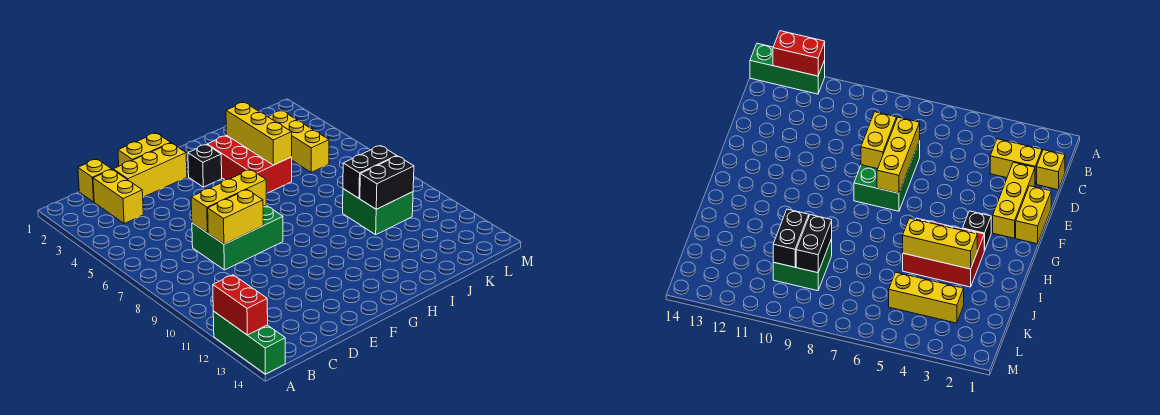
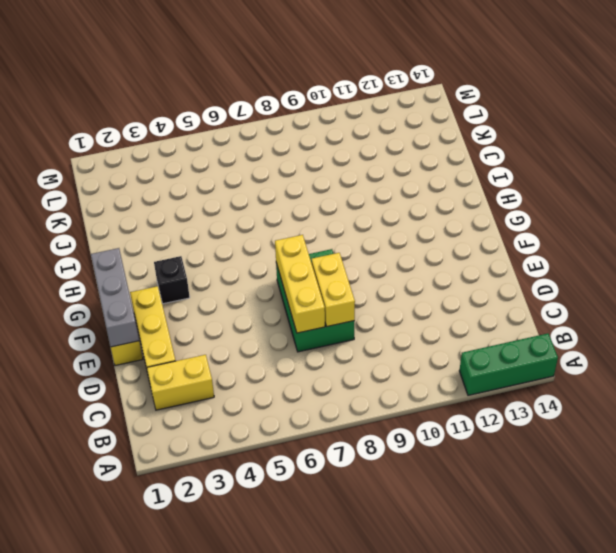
grey brick E1:G1 level 2 -> none
none -> yellow brick C1 level 1
none -> red brick H3:I5 level 1
none -> green brick J9:K10 level 1

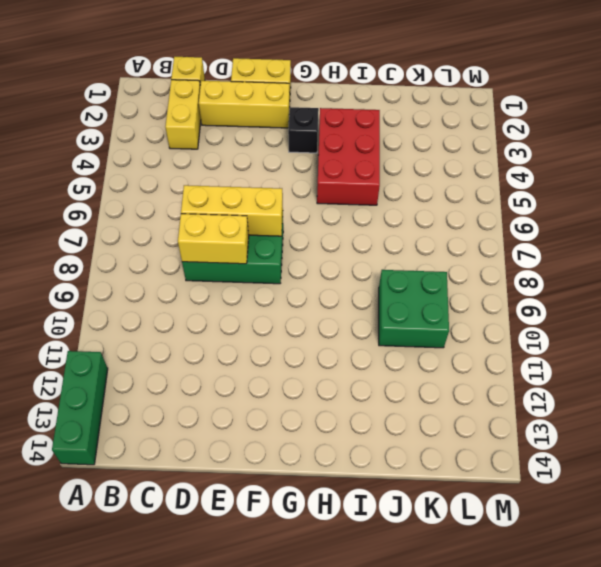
none -> yellow brick K3:K5 level 1
none -> red brick A12:A13 level 2
none -> yellow brick I3:I5 level 2

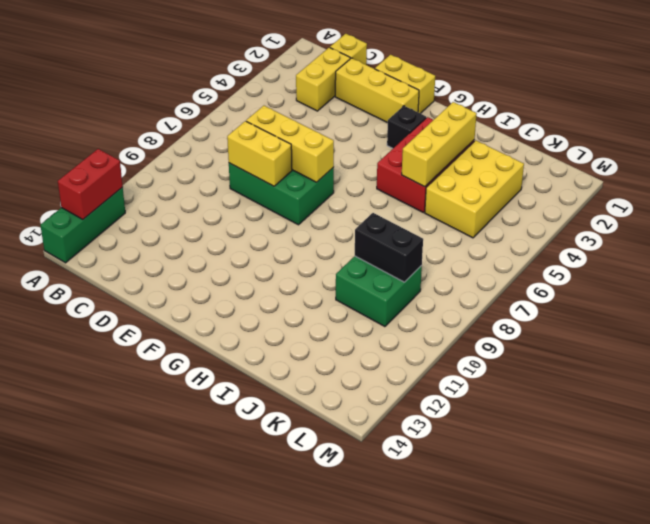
yellow brick J3:K5 level 1 -> yellow brick K3:K5 level 1
none -> black brick J10:K10 level 2

